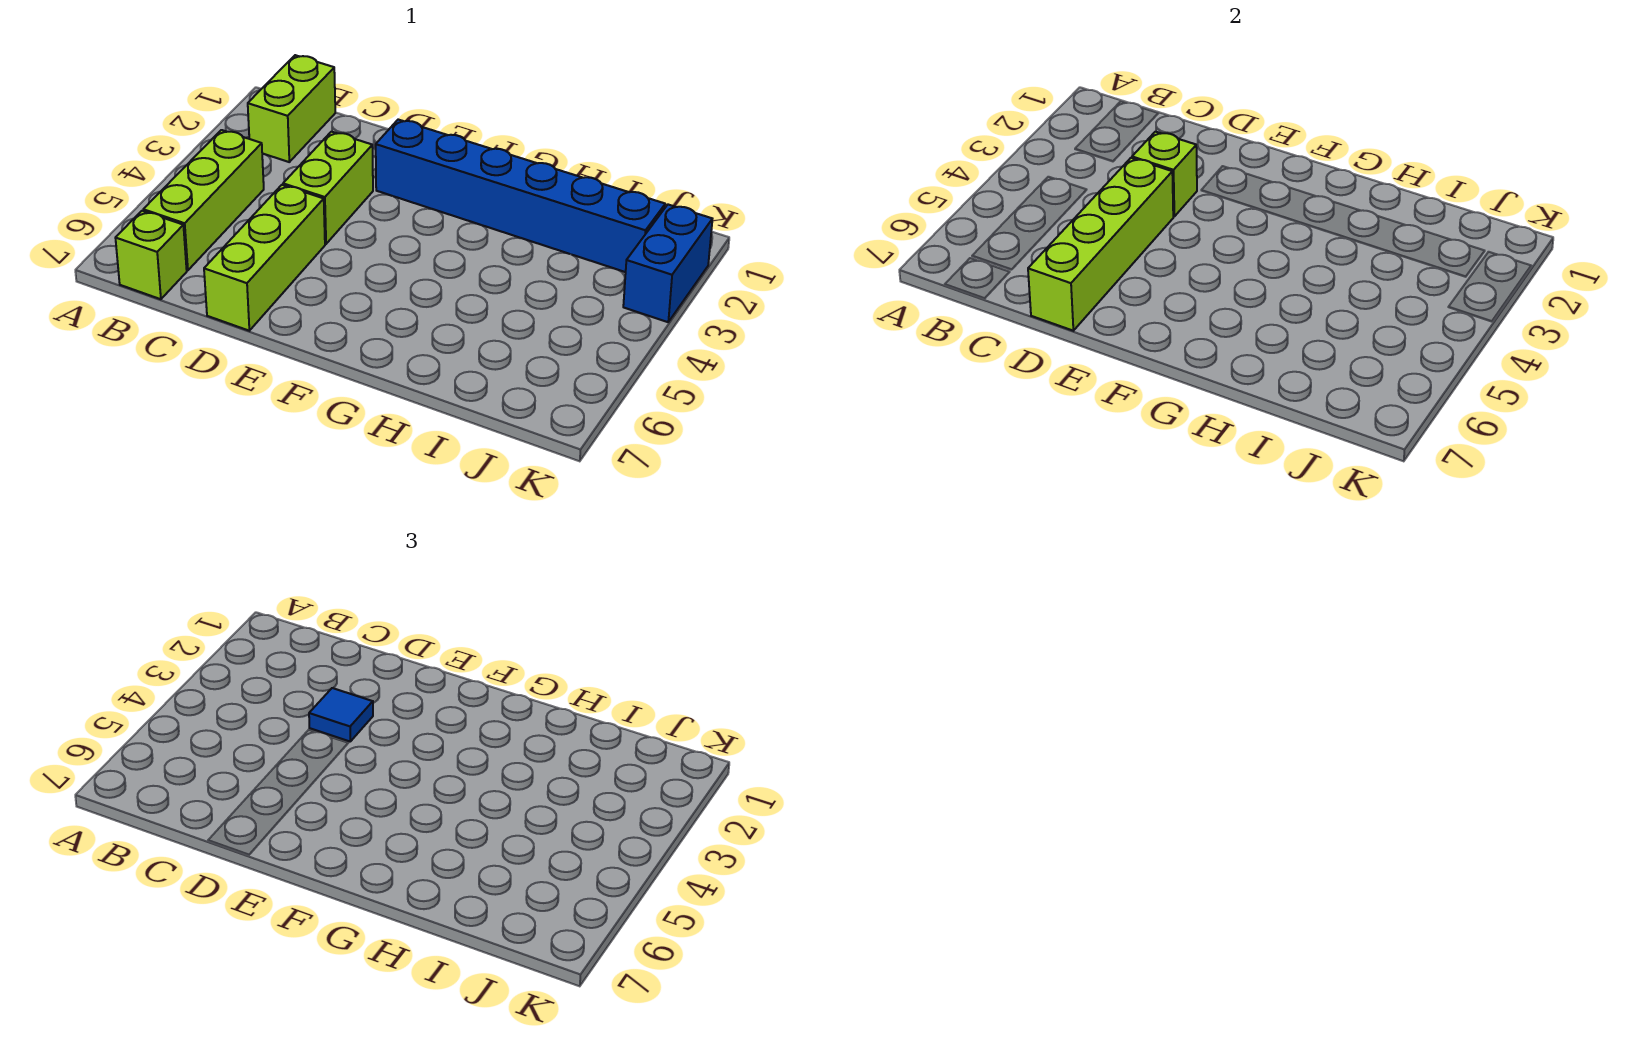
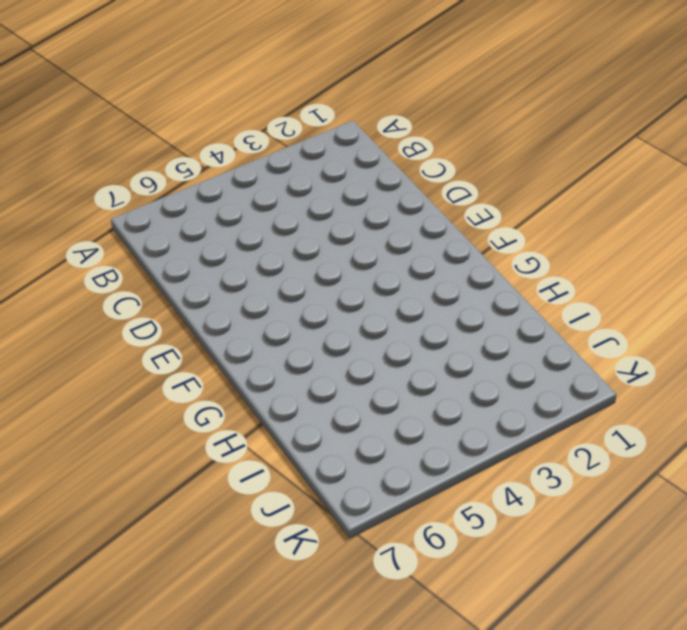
none -> lime brick B1:B2 level 1
none -> lime brick B4:B6 level 1

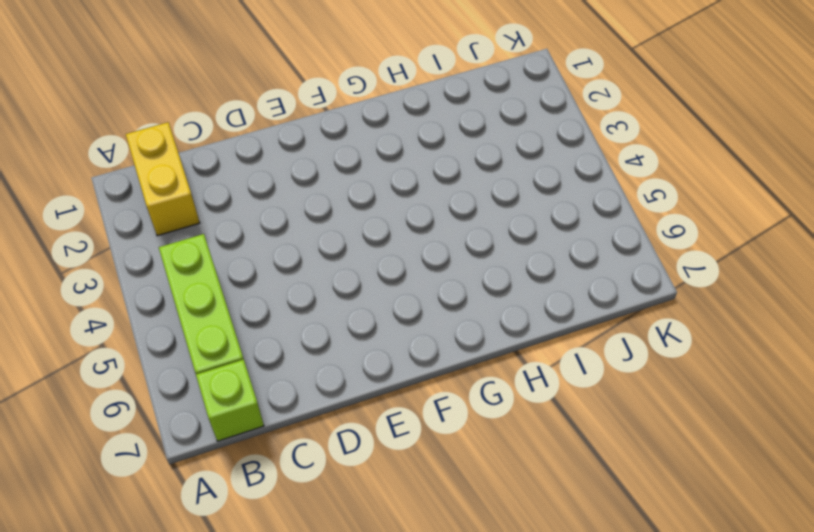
yellow brick B1:B2 level 1 -> lime brick B1:B2 level 1
none -> lime brick D3:D4 level 1
none -> lime brick D5:D7 level 1

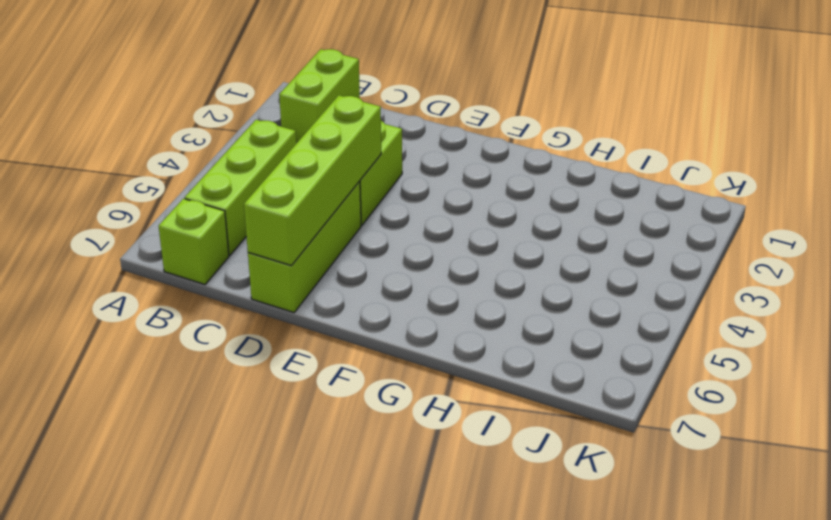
none -> blue brick E2:J2 level 1
none -> blue brick K2:K3 level 1

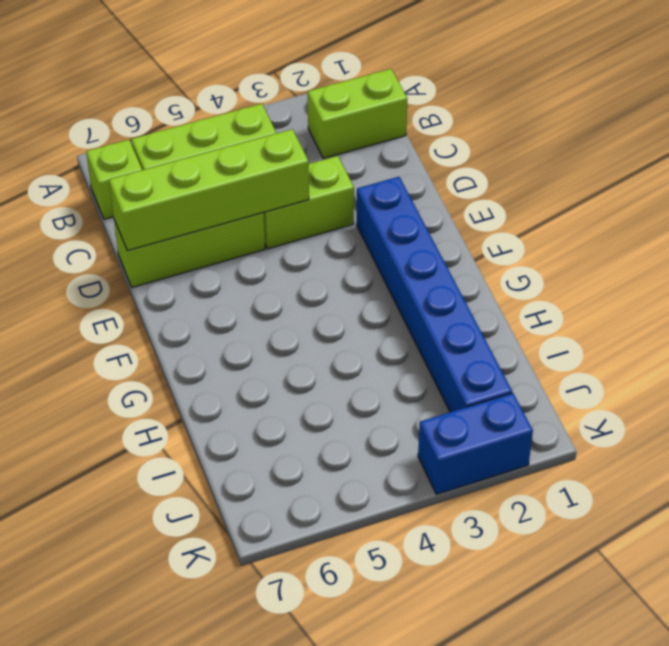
none -> lime brick D3 level 2
none -> blue tile D3 level 3

